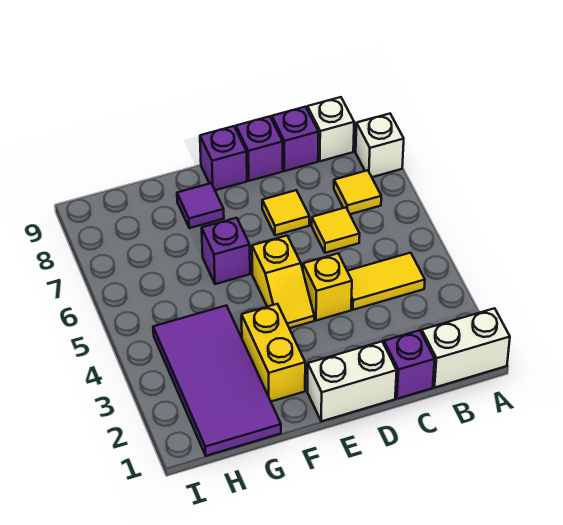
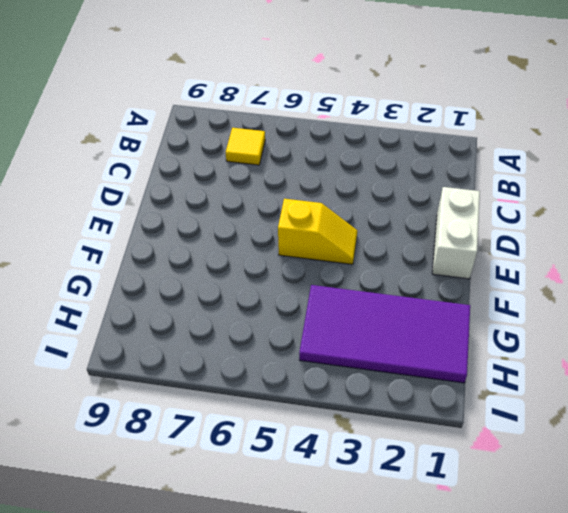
none -> white brick A1:B1 level 1
none -> white brick A8 level 1
none -> yellow tile B4:C4 level 1

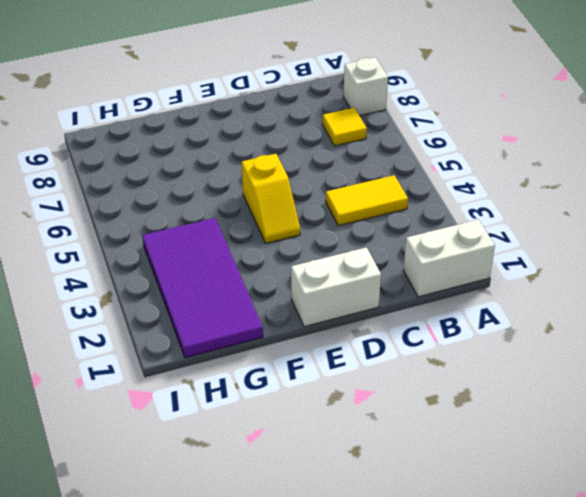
none -> white brick B9 level 1
none -> purple brick C1 level 1
none -> yellow tile C6 level 1

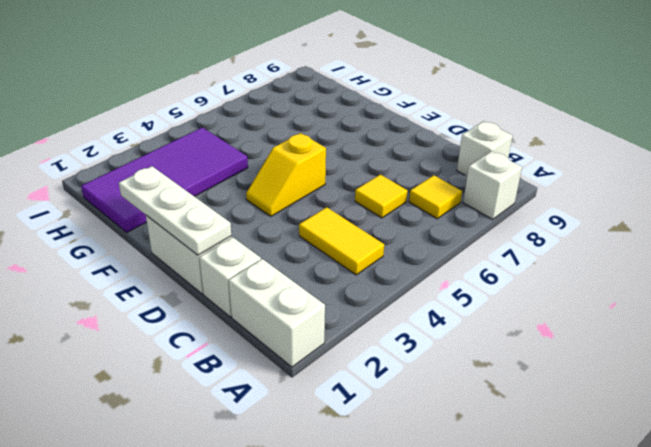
white brick C1 level 1 -> purple brick C1 level 1
white plate D1:F1 level 2 -> none
none -> purple brick C9 level 1
none -> yellow brick D4 level 1
none -> yellow tile D7 level 1

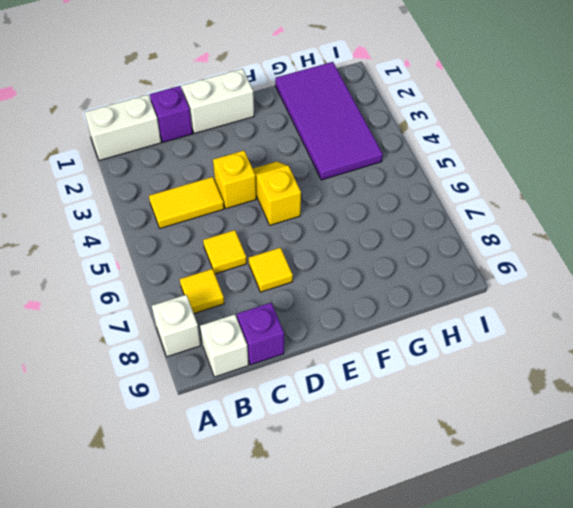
none -> purple brick D9 level 1
none -> purple brick E9 level 1
none -> yellow brick F2:F3 level 1

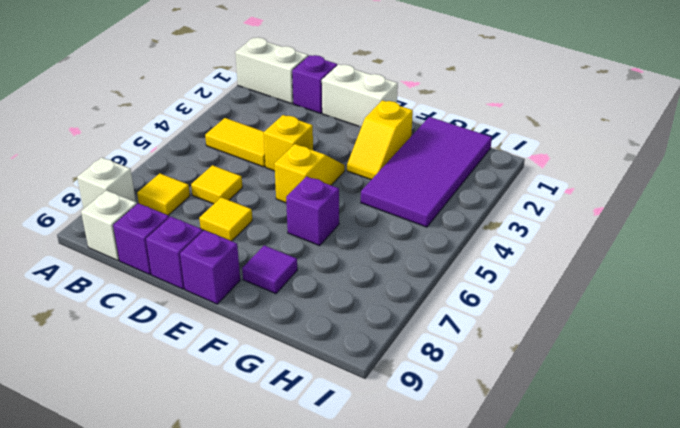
yellow slope F2:F3 level 1 top 2 -> yellow brick F2:F3 level 1

